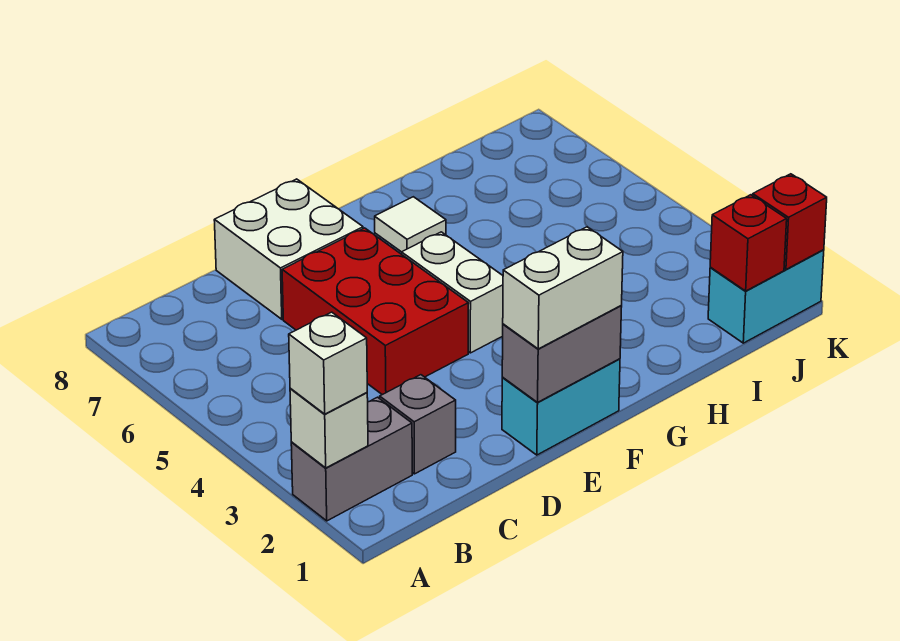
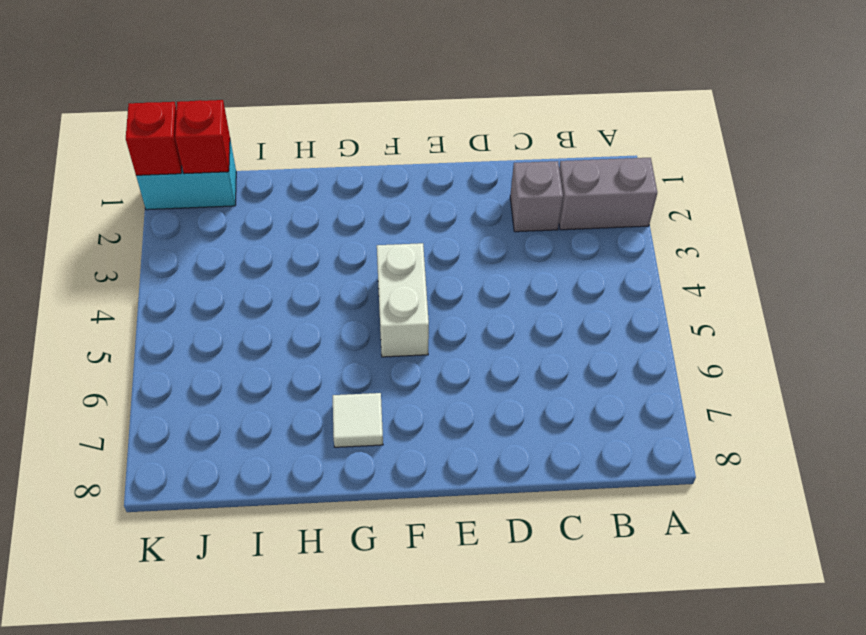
none -> red brick D4:E6 level 1
none -> white brick D7:E8 level 1
none -> cyan brick E1:F1 level 1

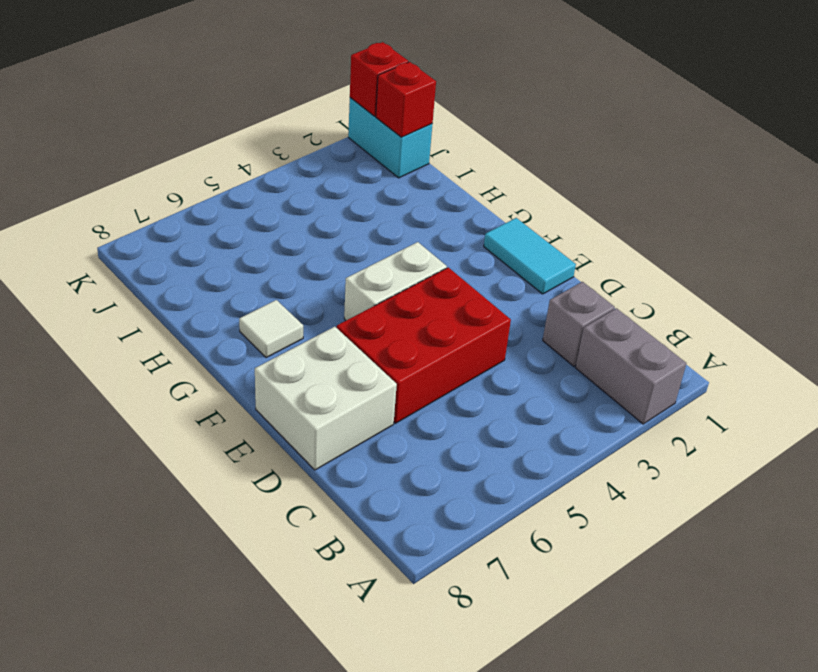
cyan tile E1:F1 level 1 -> cyan brick E1:F1 level 1
none -> white brick A2 level 2
none -> grey brick E1:F1 level 2
none -> white brick A2 level 3

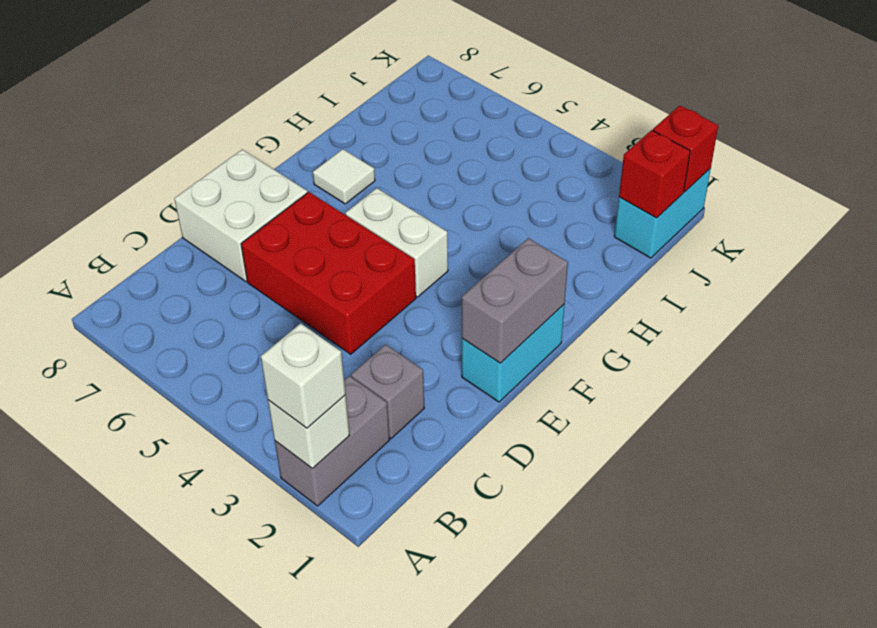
none -> white brick E1:F1 level 3

